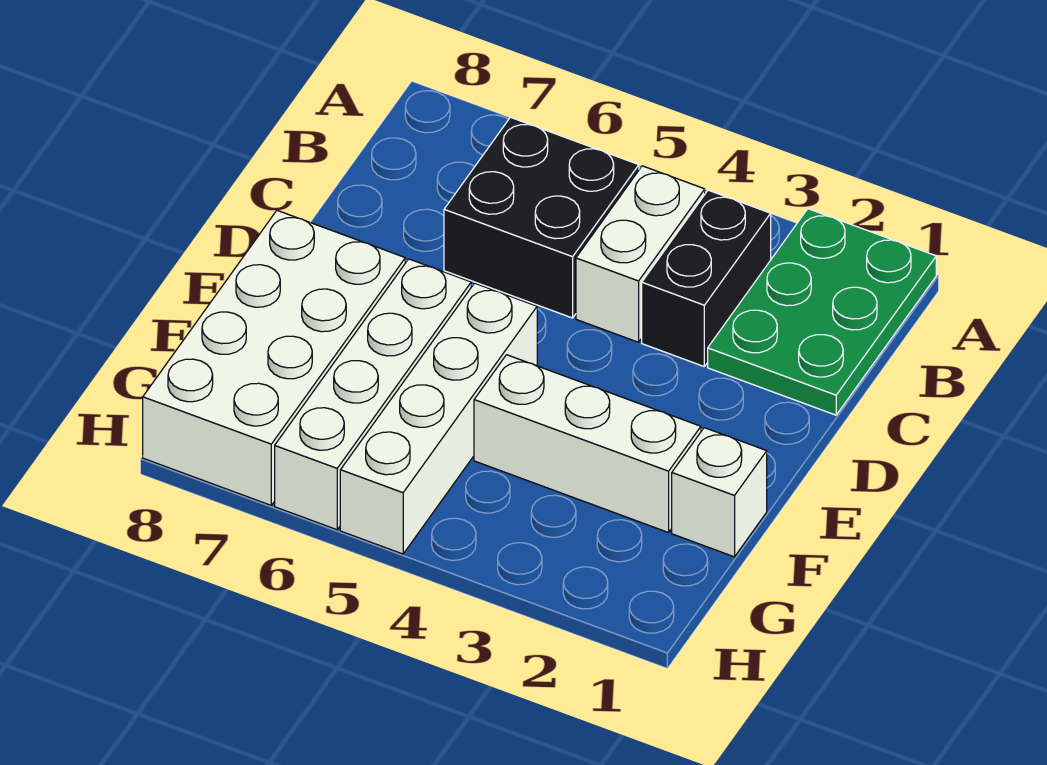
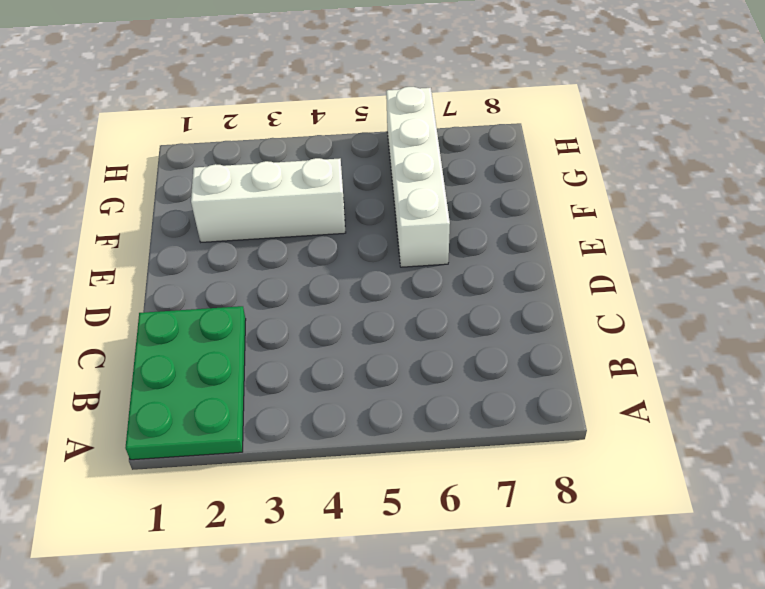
none -> black brick B3:C3 level 1
none -> white brick B4:C4 level 1

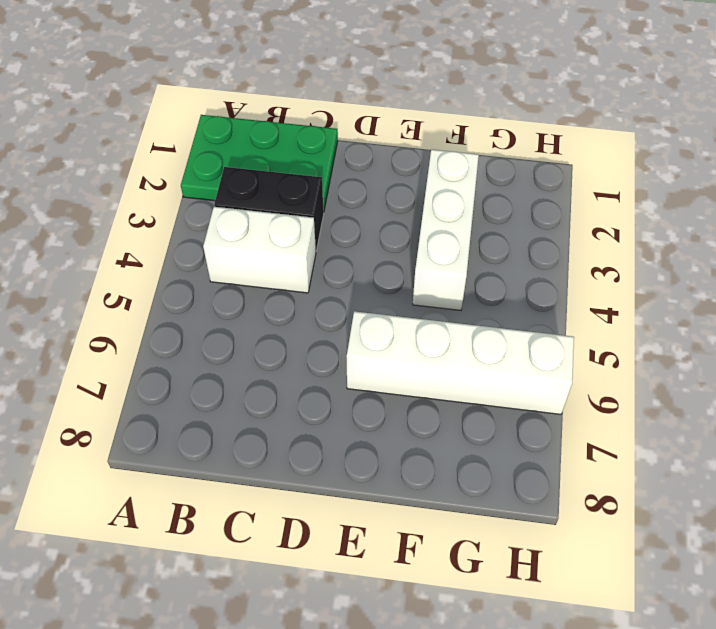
none -> black brick B5:C6 level 1
none -> white brick E5:H5 level 1

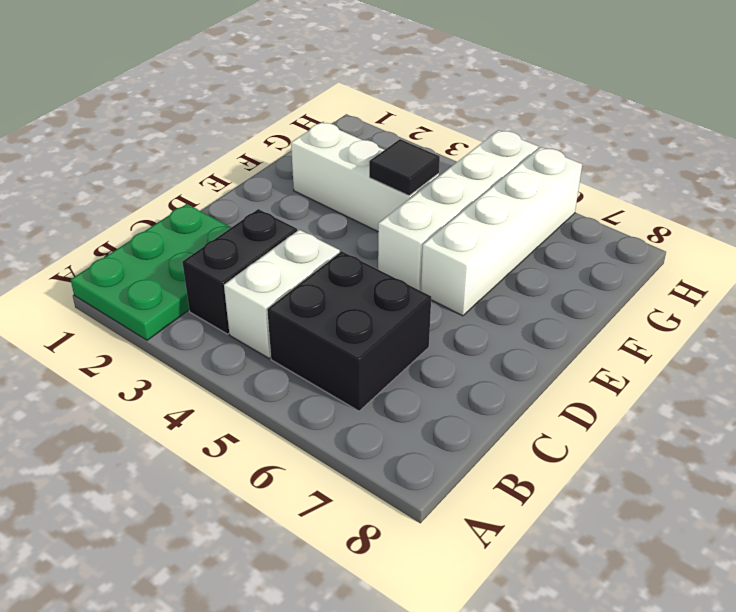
black tile F4 level 2 -> none
none -> white brick E7:H8 level 1
none -> white brick F1 level 1

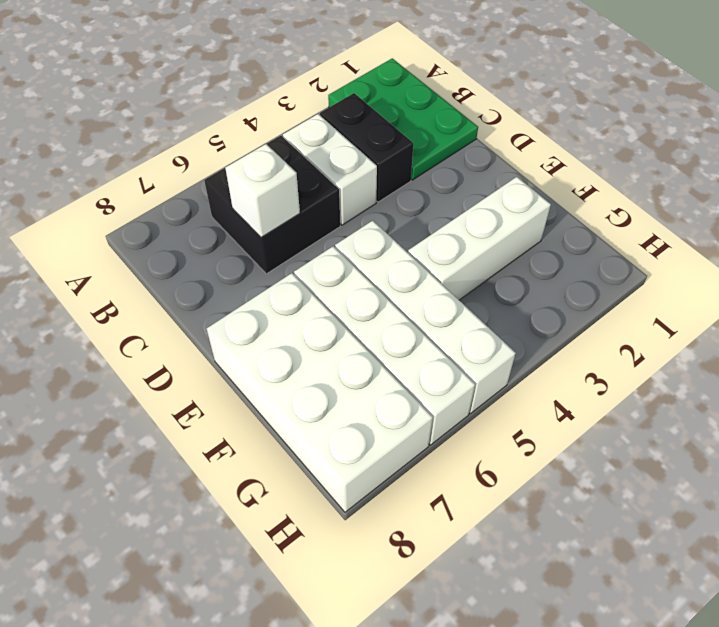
white brick C6 level 2 -> white brick F1 level 1

